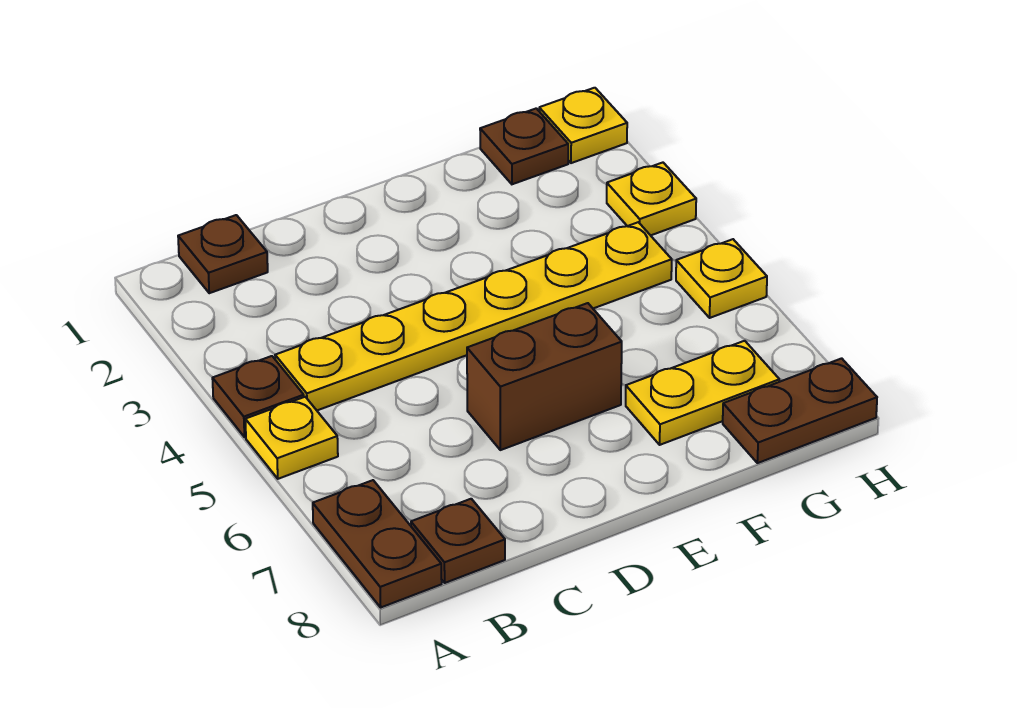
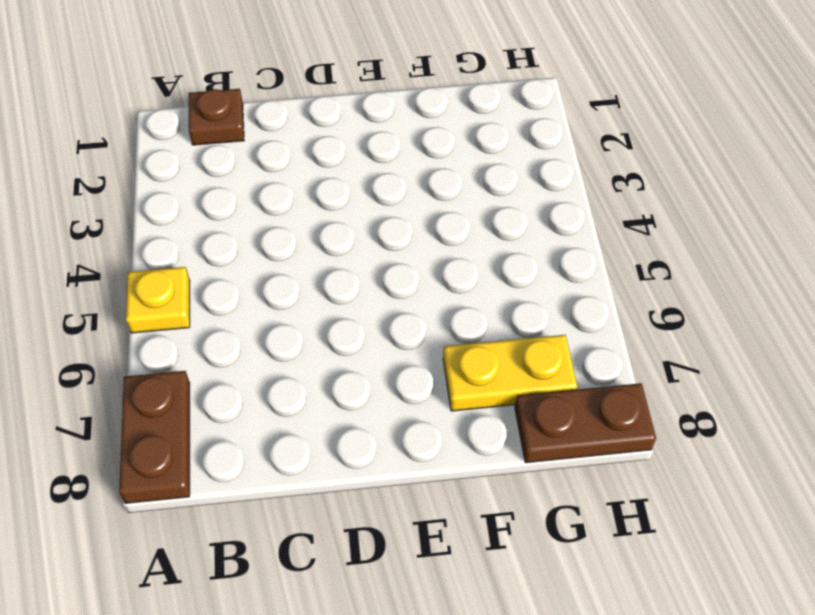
none -> brown plate A4 level 1
none -> yellow plate B4:G4 level 1
none -> brown plate B8 level 1

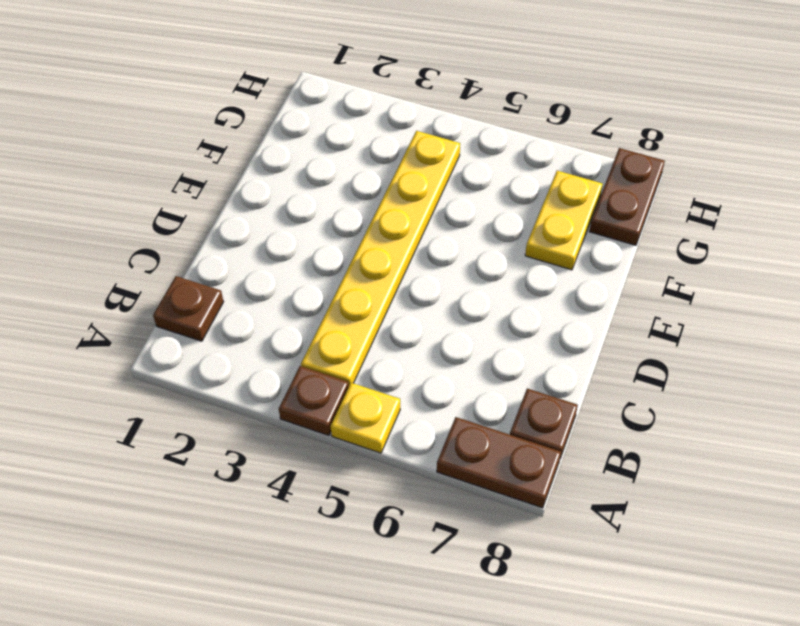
none -> brown brick D6:E6 level 1
none -> brown plate G1 level 1
none -> yellow plate H1 level 1

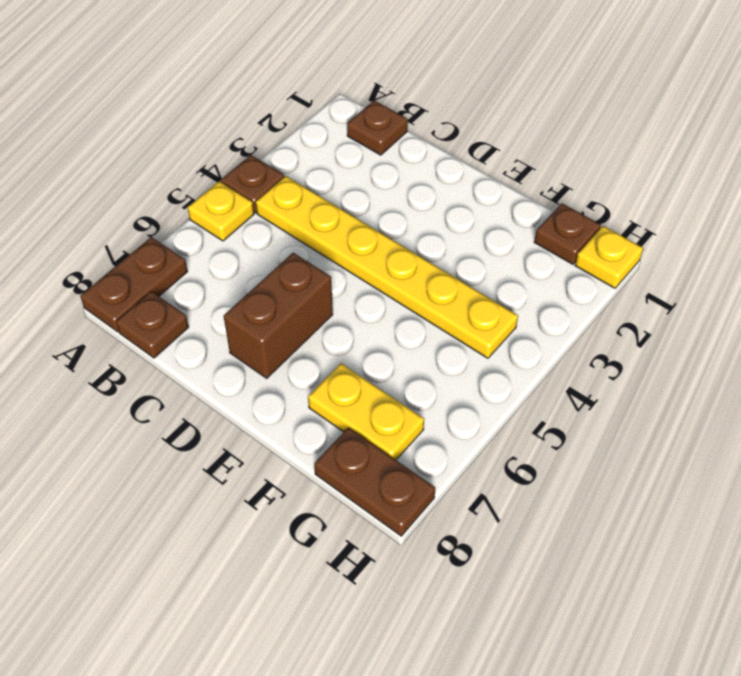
brown brick D6:D7 level 1 -> brown brick D6:E6 level 1
none -> yellow plate H3 level 1
none -> yellow plate H5 level 1

